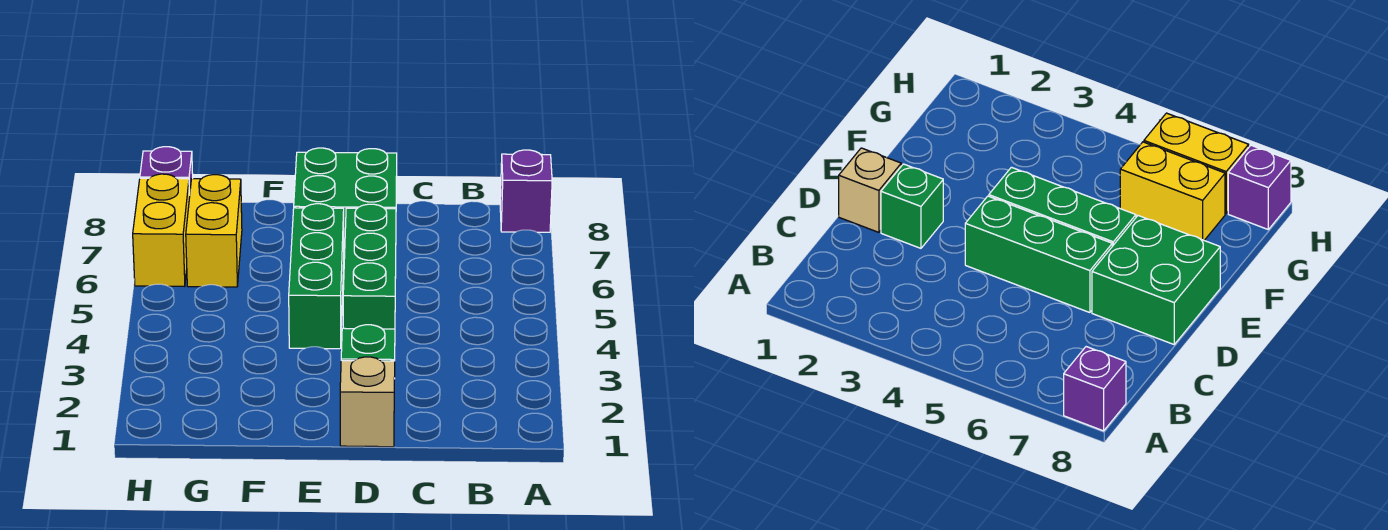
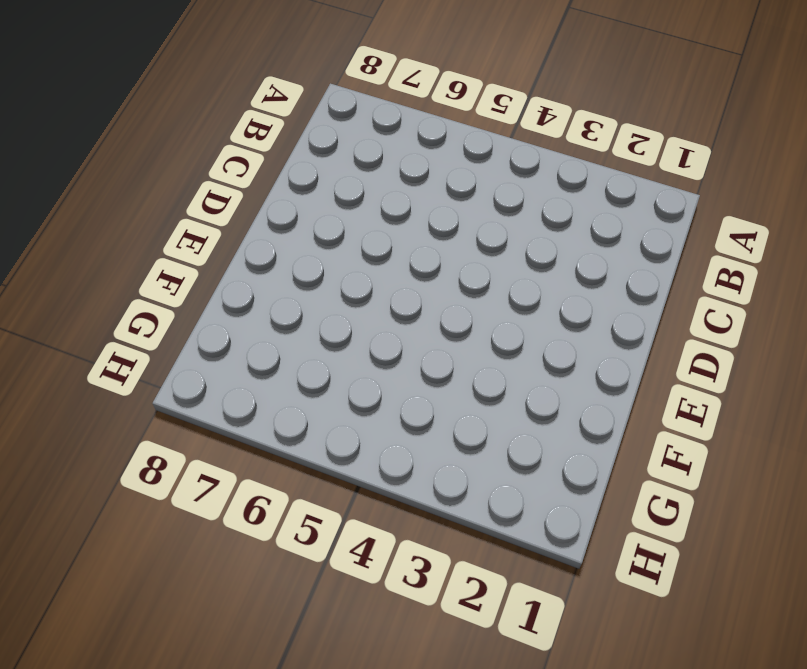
none -> purple brick A8 level 1
none -> tan brick D1 level 1

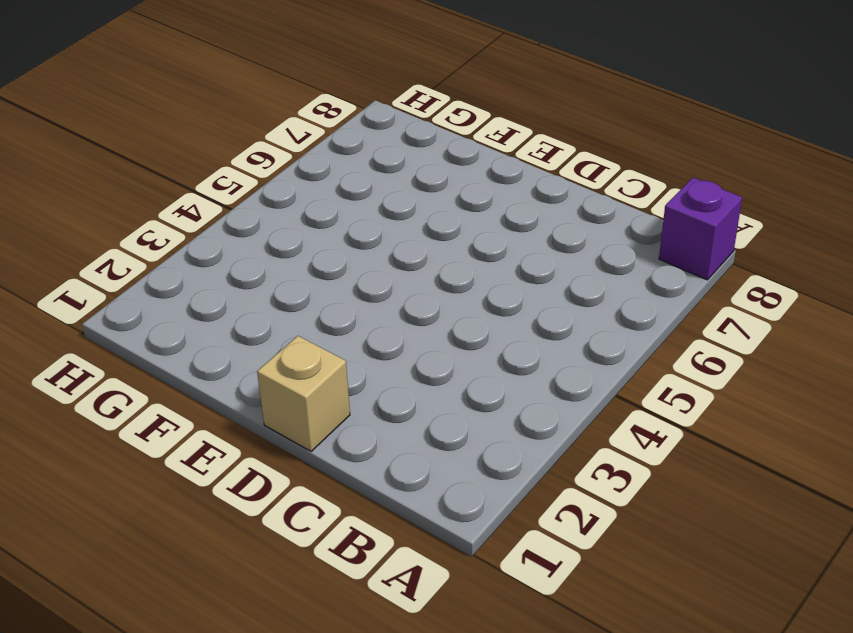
none -> green brick D2 level 1
none -> green brick D4:D6 level 1

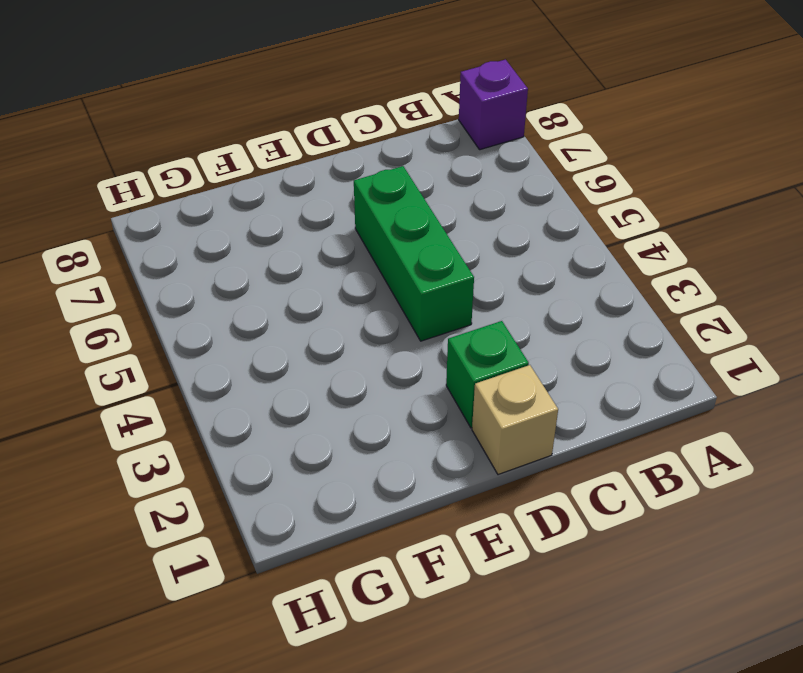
none -> green brick D7:E8 level 1
none -> green brick E4:E6 level 1

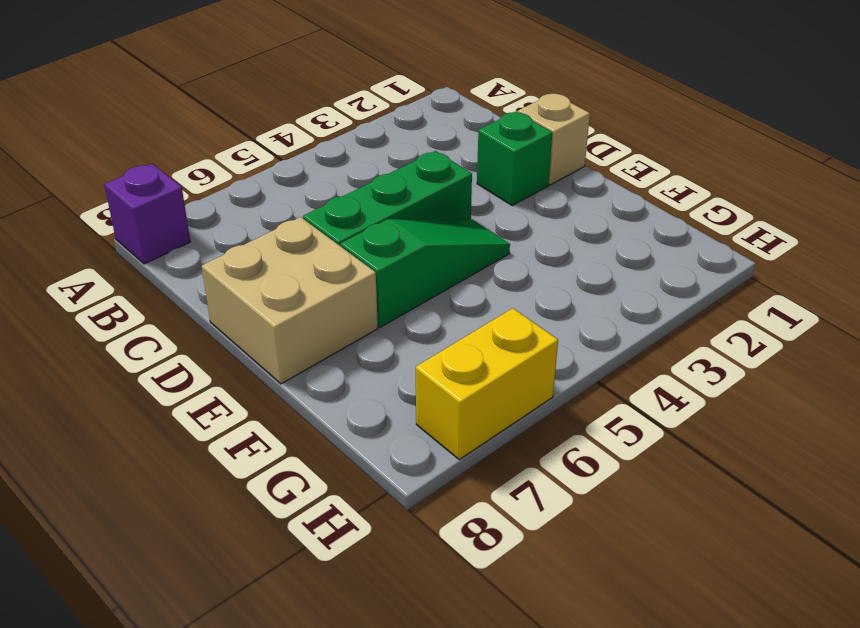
tan brick D7:E8 level 1 -> green brick D7:E8 level 1
green slope E4:E6 level 1 top 6 -> green brick E4:E6 level 1
none -> yellow brick G6:G7 level 1
none -> purple brick H8 level 1

